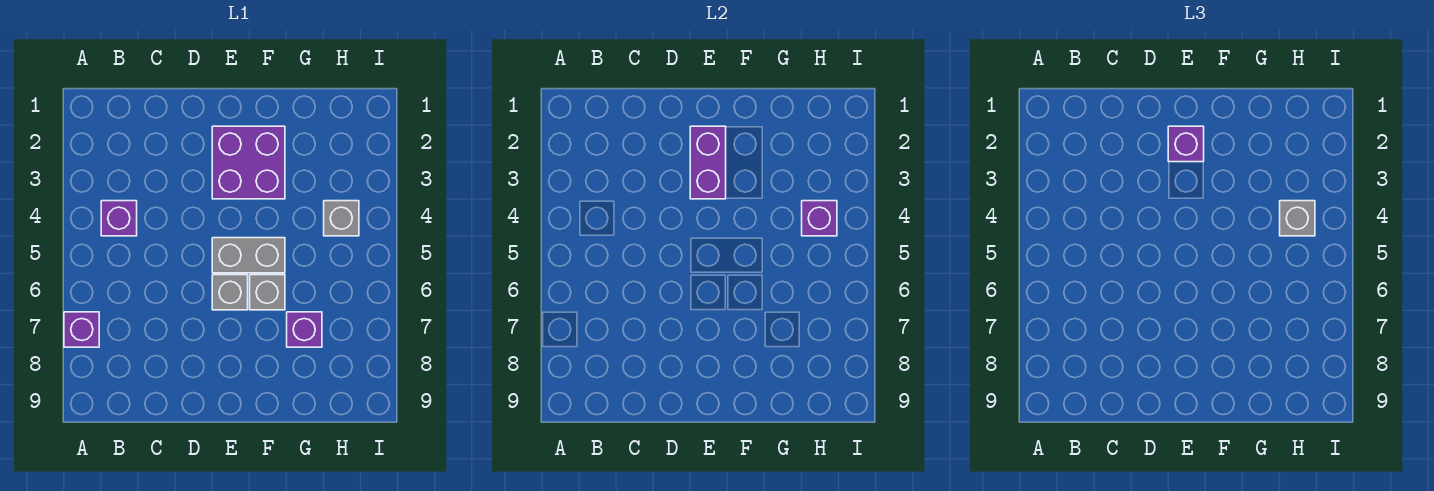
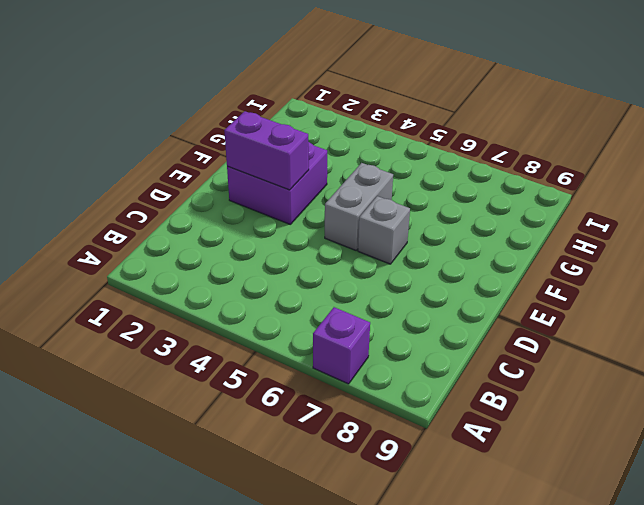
none -> purple brick B4 level 1
none -> grey brick F6 level 1
none -> purple brick G7 level 1

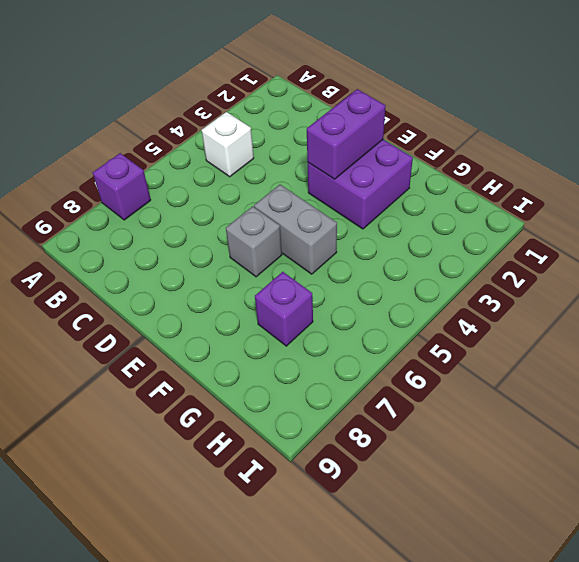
white brick B4 level 1 -> purple brick B4 level 1
none -> grey brick F6 level 1
none -> grey brick H4 level 1
none -> purple brick H4 level 2

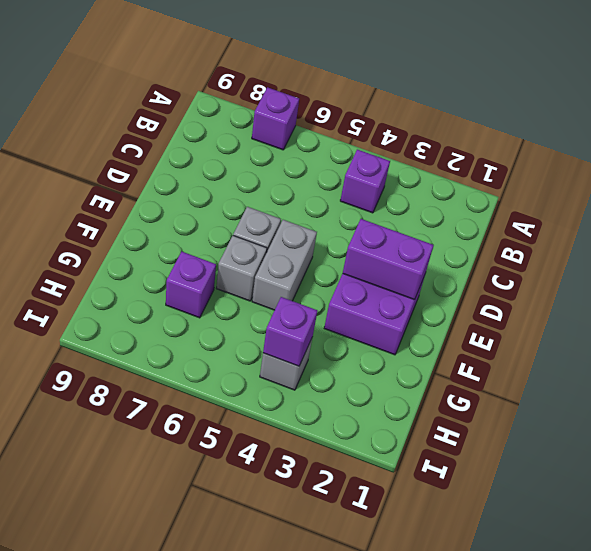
none -> purple brick E2 level 3
none -> grey brick H4 level 3

